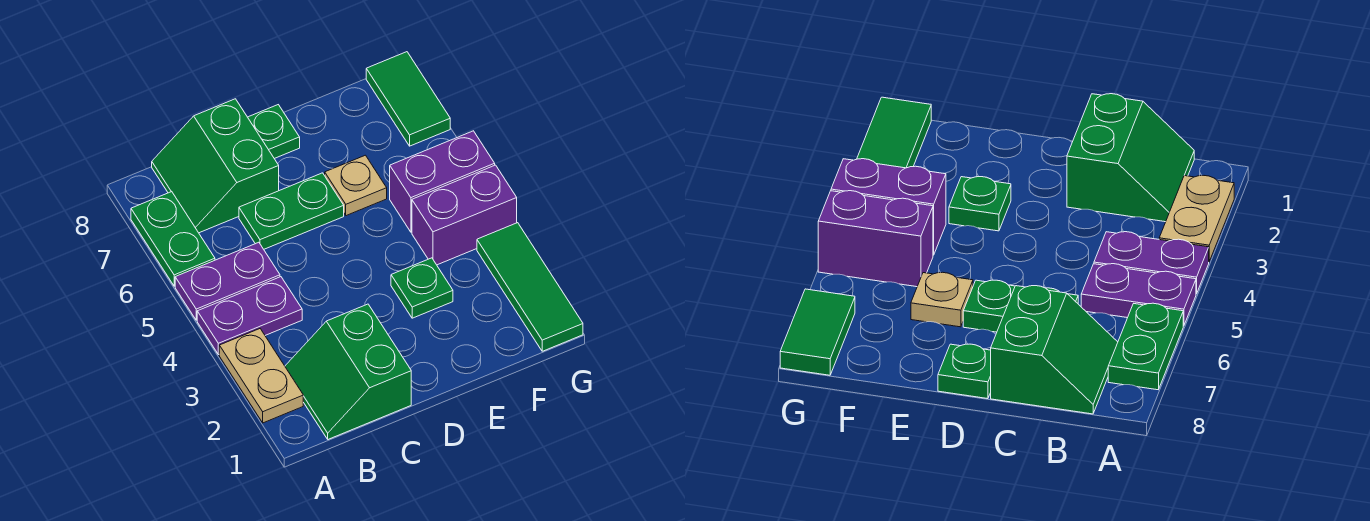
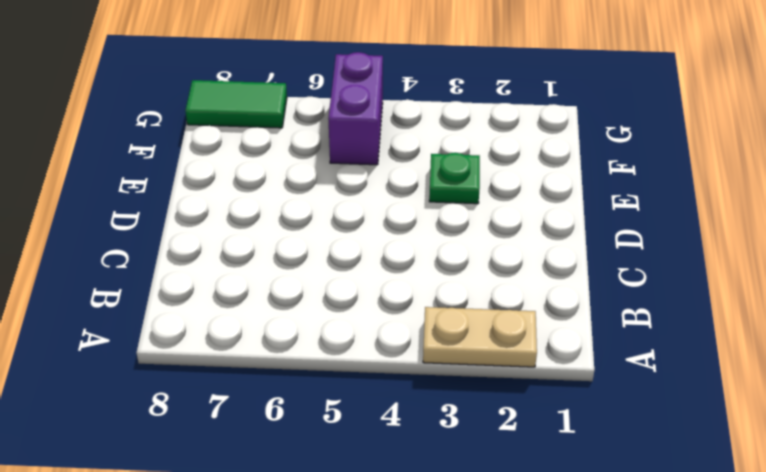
none -> purple plate A4:B4 level 1
none -> purple plate A5:B5 level 1
none -> green plate A6:A7 level 1

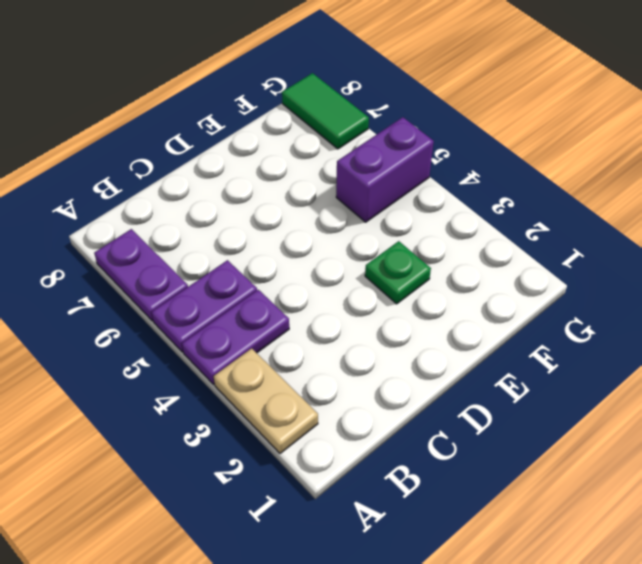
purple plate A6:A7 level 1 -> green plate A6:A7 level 1
none -> green slope B1:C2 level 1 top C
none -> green slope B7:C8 level 1 top C
none -> green plate C6:D6 level 1

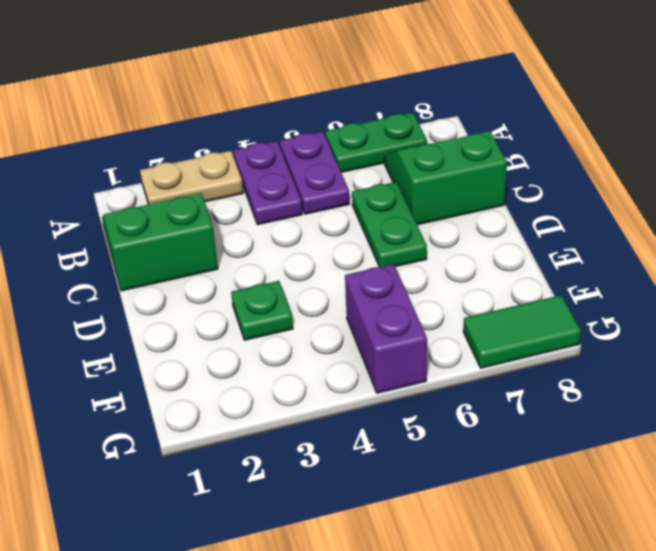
none -> green plate D8 level 1
none -> tan plate E6 level 1
none -> purple brick F4:G4 level 1

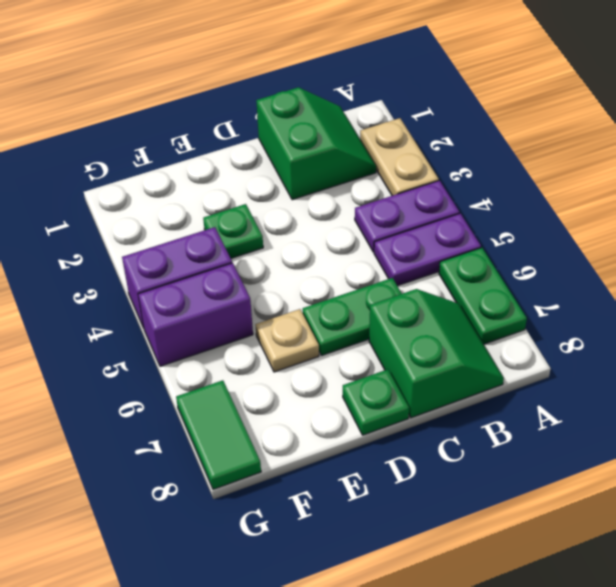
none -> green tile G1:G3 level 1

